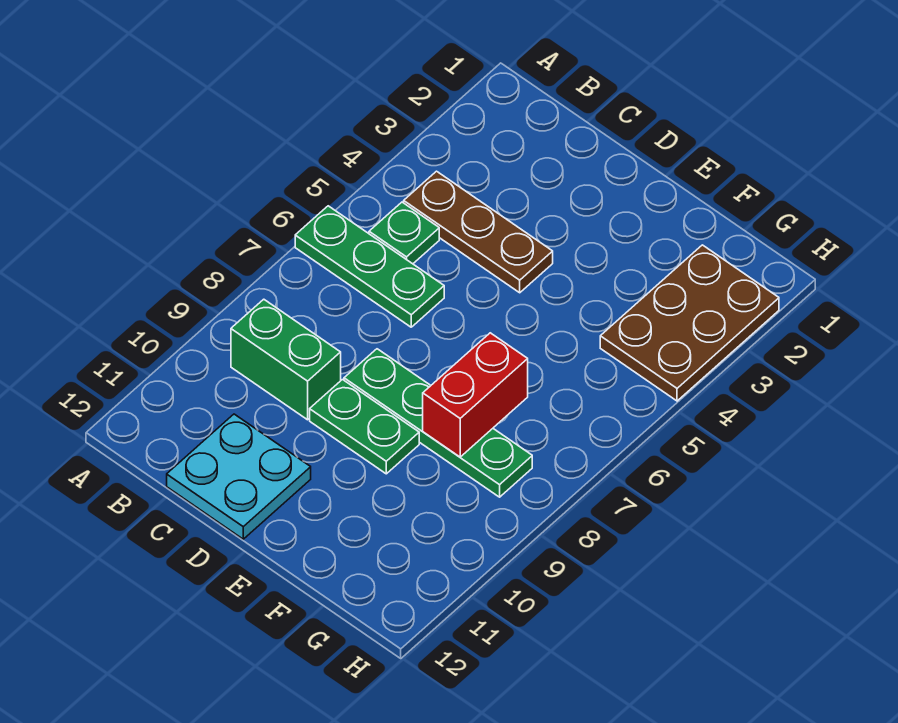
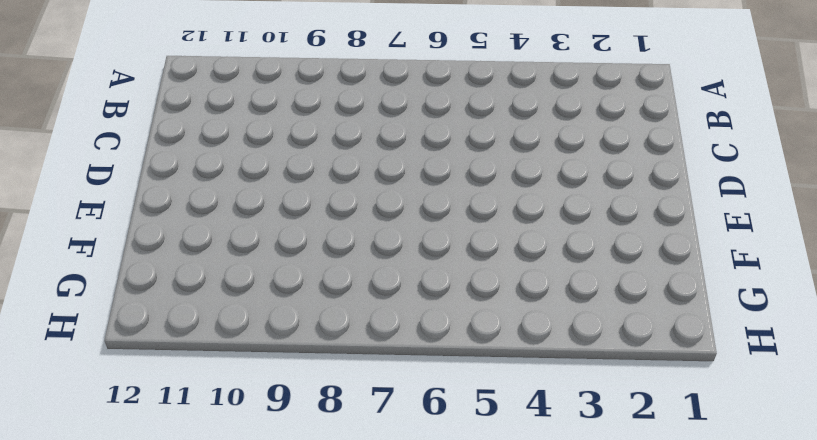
none -> green plate A6:C6 level 1
none -> brown plate B4:D4 level 1

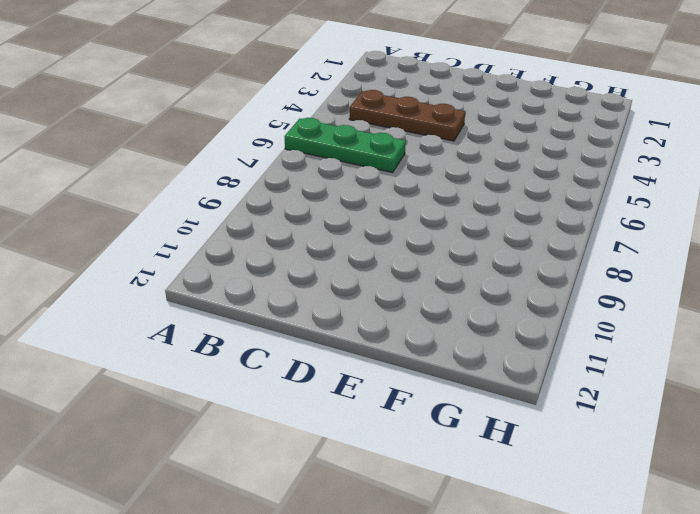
none -> green plate B5 level 1
none -> green brick B9:C9 level 1

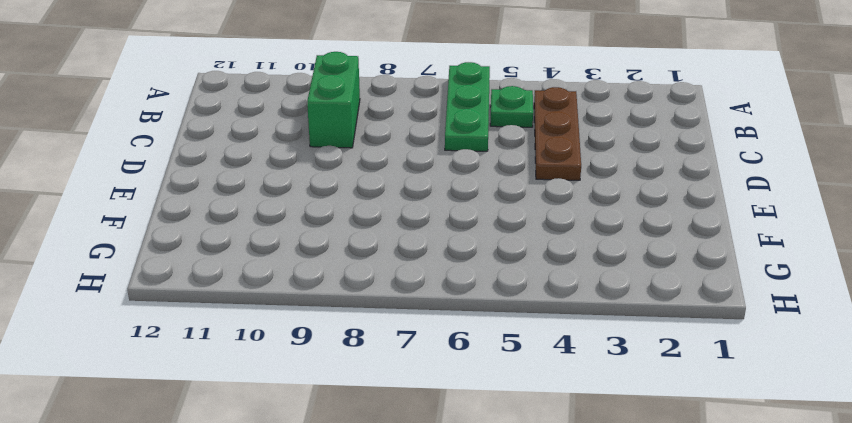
none -> cyan plate C11:D12 level 1
none -> green plate D8:G8 level 1

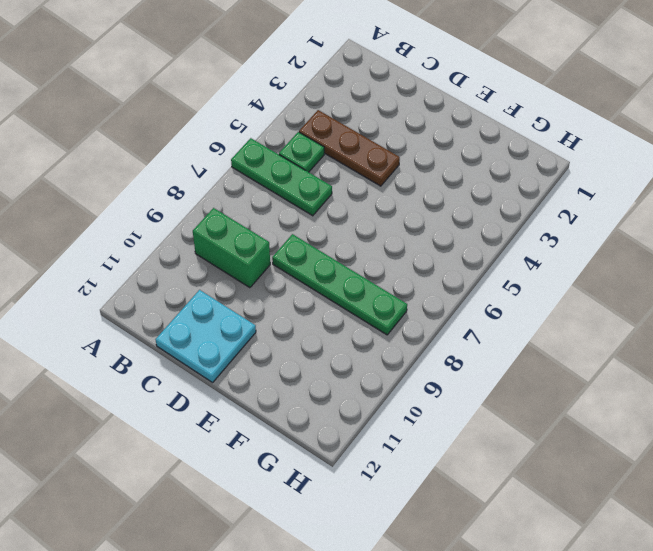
none -> green plate D9:E9 level 1
none -> brown plate G2:H4 level 1

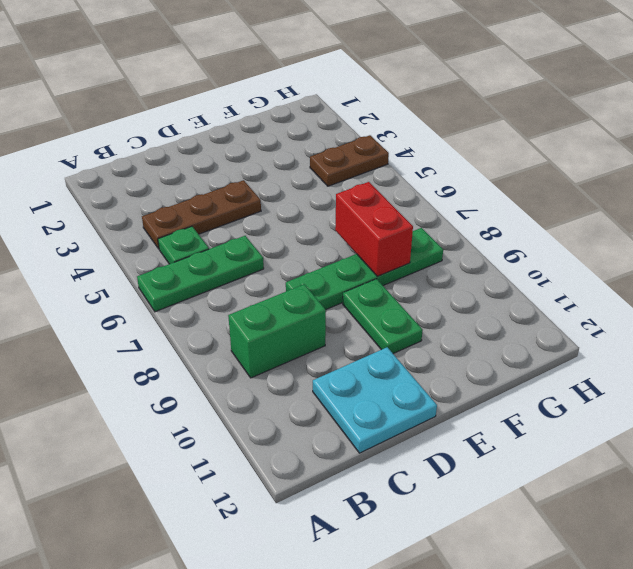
green plate E9:E10 level 1 -> green plate D9:E9 level 1
brown plate G4:H4 level 1 -> brown plate G2:H4 level 1

